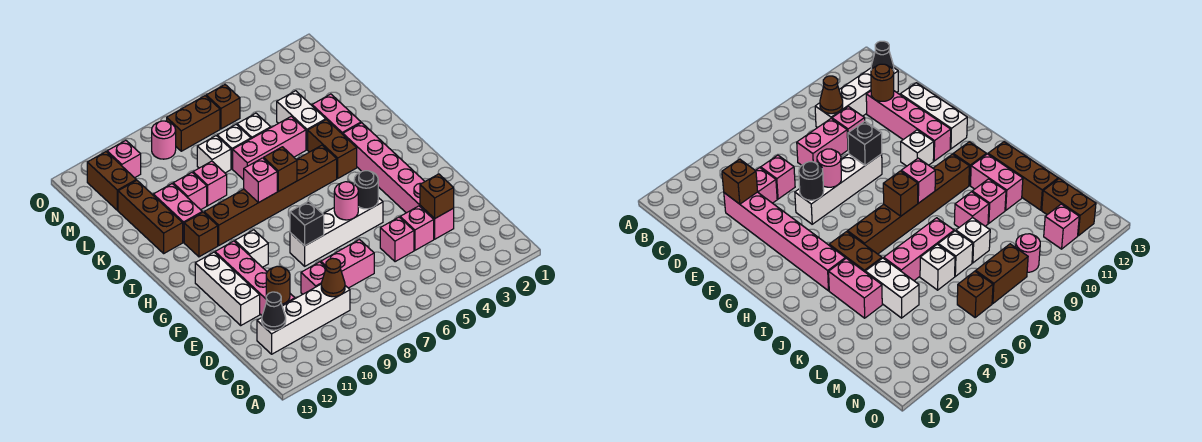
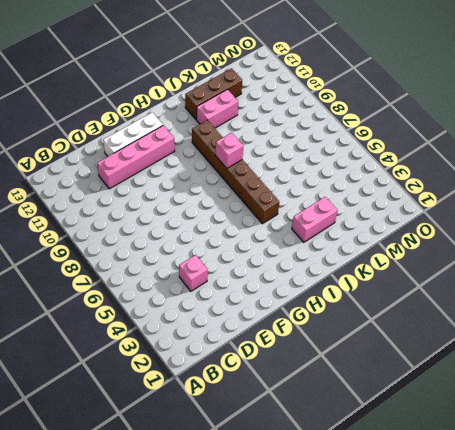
none -> white brick C9:C12 level 1
none -> pink brick D3:I3 level 1
none -> pink brick D5 level 1
none -> pink brick D7:D8 level 1

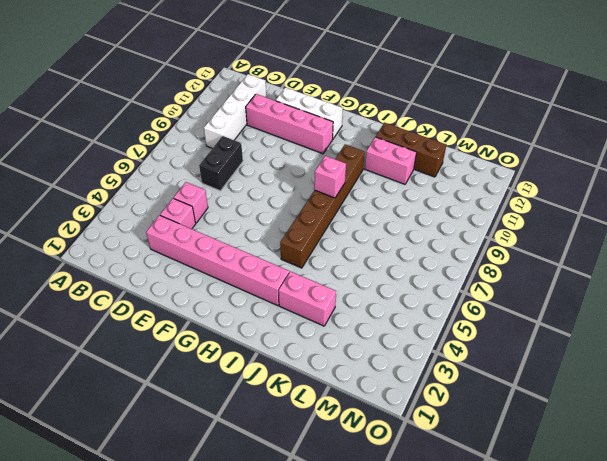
black brick D7:D8 level 1 -> pink brick D7:D8 level 1
none -> pink brick D9 level 1
none -> white brick F5:F8 level 1
none -> white brick G10 level 1
none -> brown brick I4:J4 level 1

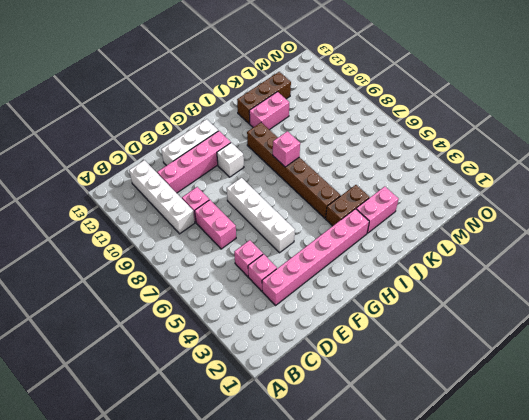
none -> brown brick I11 level 1
none -> white brick K4:L4 level 1
none -> pink brick K5:K7 level 1
none -> pink brick K9 level 1

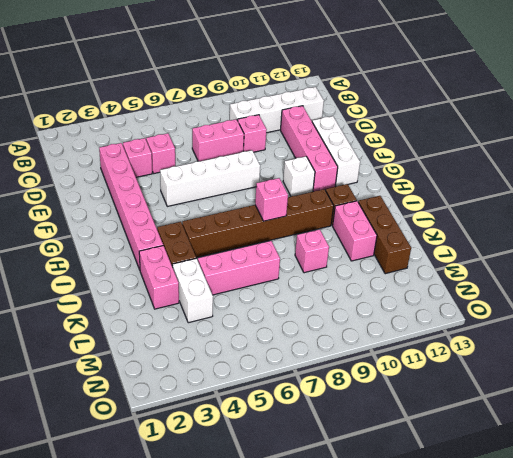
none -> pink brick K10 level 1
none -> white brick L6 level 1
none -> white brick L7 level 1
none -> white brick L8 level 1

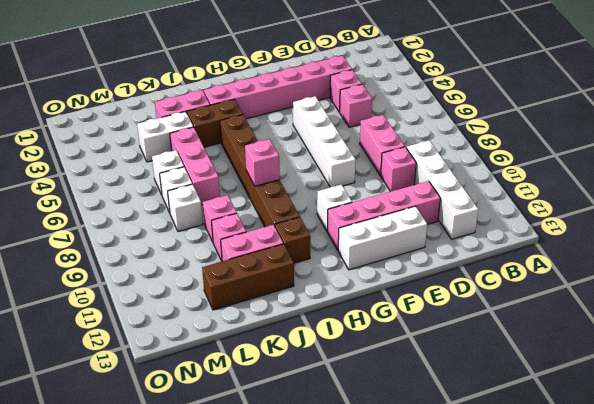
none -> brown brick M12:N12 level 1
none -> brown brick N6 level 1
none -> brown brick N7:N8 level 1
none -> pink round brick N9 level 1

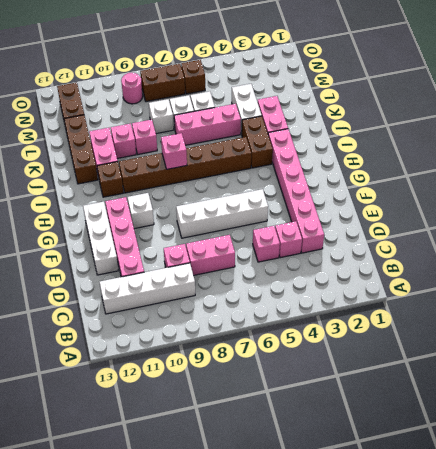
none -> pink brick N11 level 1
none -> brown cone C9 level 2
none -> black cone C12 level 2
none -> brown brick D3 level 2

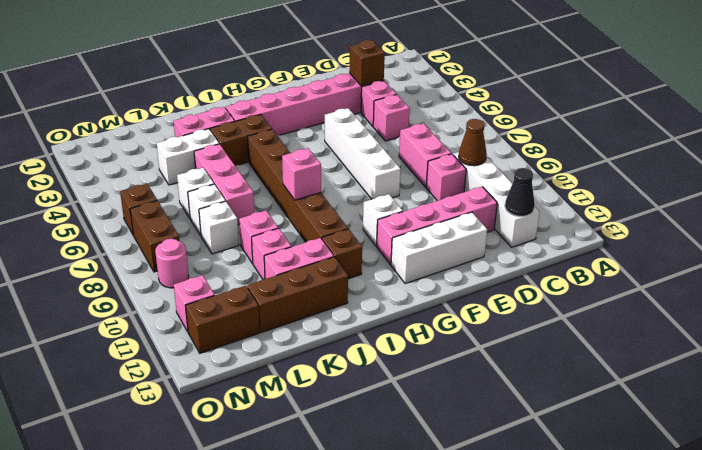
none -> brown round brick D11 level 2
none -> black round brick F5 level 2
none -> pink round brick F6 level 2
none -> black brick F8 level 2

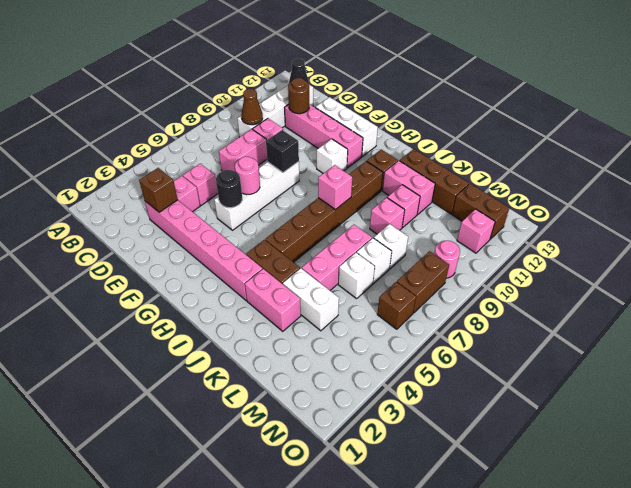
none -> brown brick I7 level 2

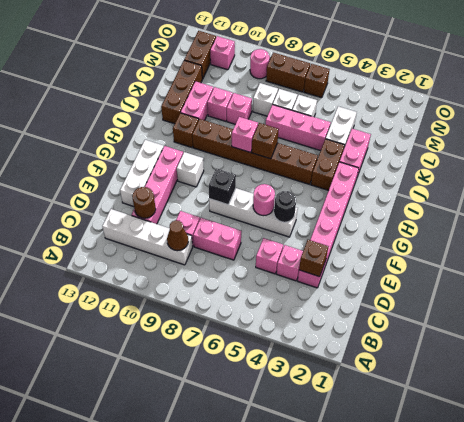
none -> black cone C12 level 2

